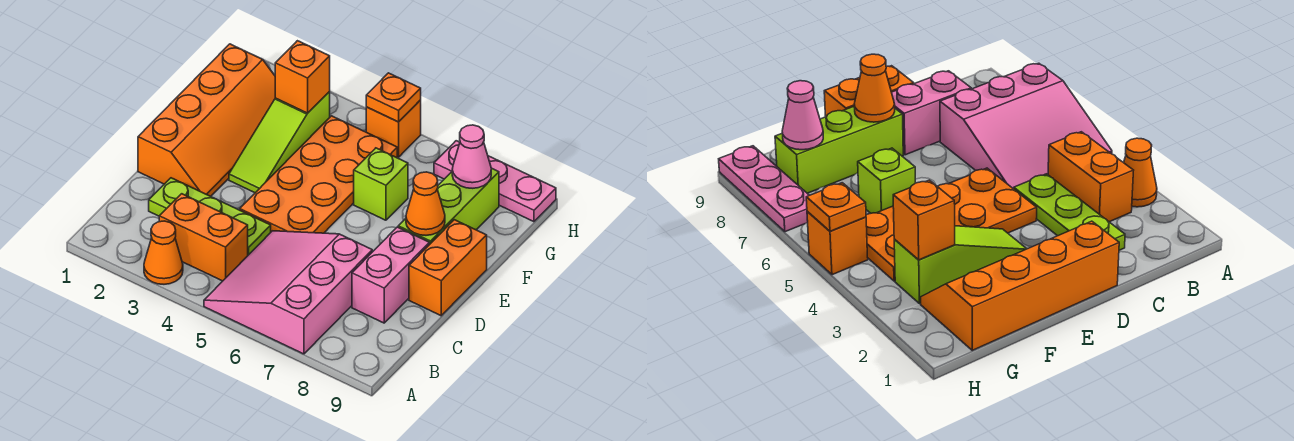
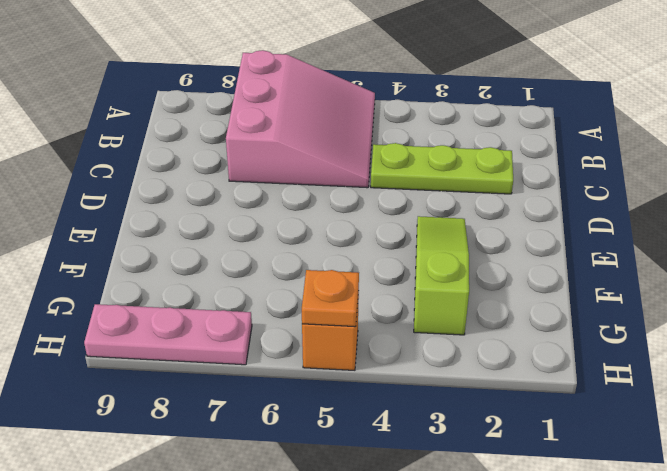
none -> orange cone A3 level 1
none -> orange brick B3:B4 level 1
none -> pink brick C8:D8 level 1

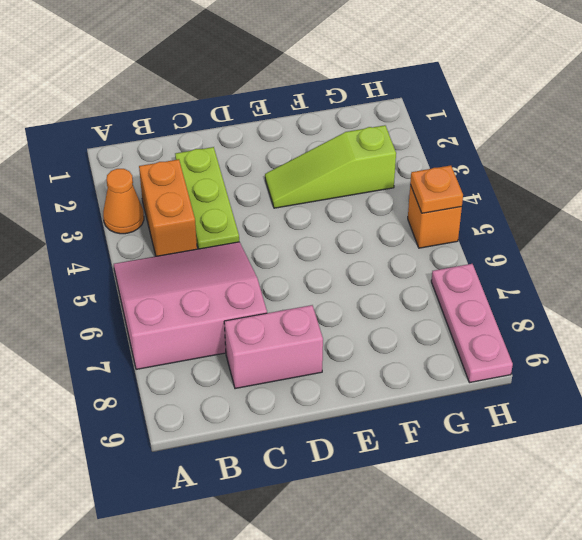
none -> orange slope D1:G2 level 1 top 1
none -> orange plate D4:G5 level 1
none -> orange brick D9:E9 level 1

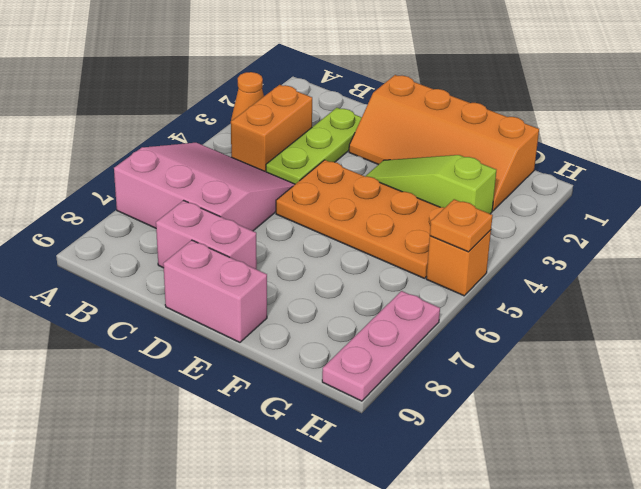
pink brick D9:E9 level 1 -> orange brick D9:E9 level 1
none -> lime brick E8:G8 level 1
none -> lime brick F6 level 1
none -> orange cone E8 level 2

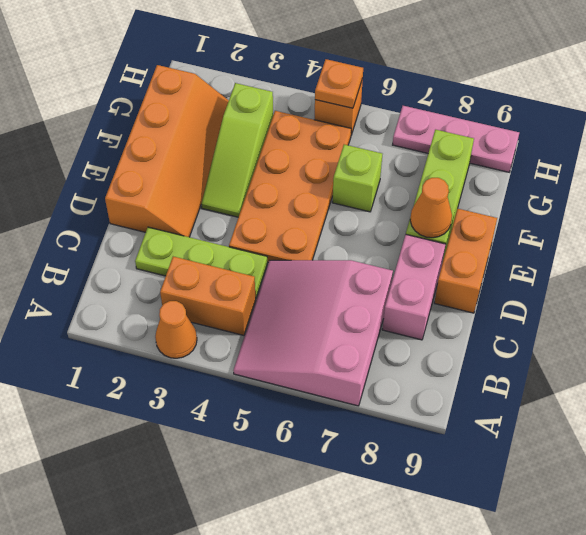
none -> orange brick G3 level 2
none -> pink cone G8 level 2

